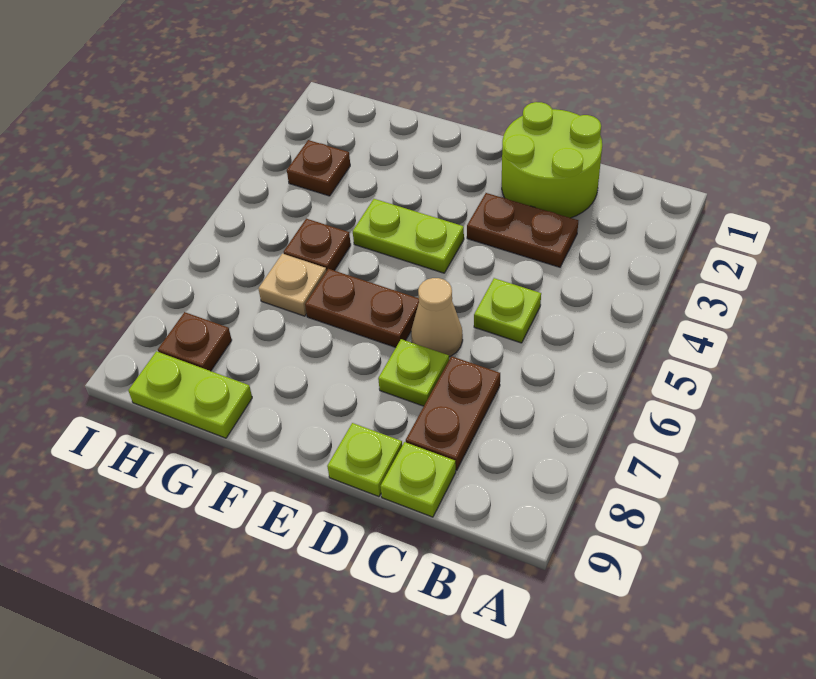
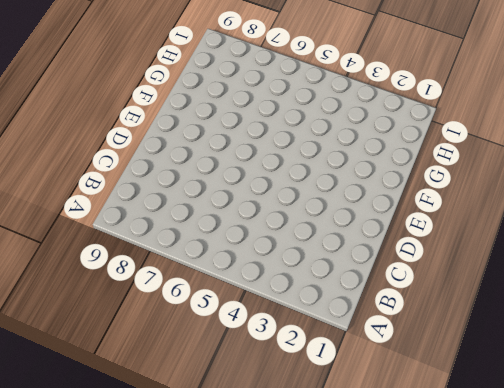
none -> lime round brick C1:D2 level 1
none -> brown plate C3:D3 level 1
none -> lime plate C5 level 1

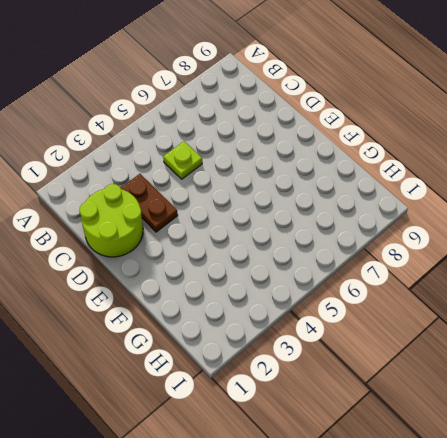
none -> brown plate C7:C8 level 1
none -> lime plate C9 level 1
none -> tan cone D6 level 1

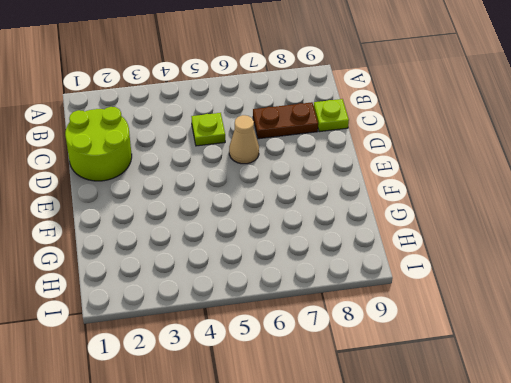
none -> brown plate C3:D3 level 1
none -> lime plate D7 level 1
none -> lime plate D9 level 1

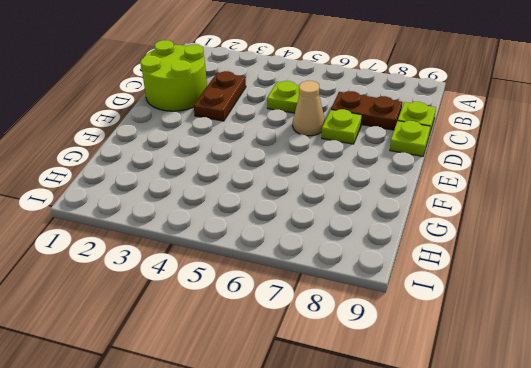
none -> lime plate E4:F4 level 1
none -> brown plate E6:F6 level 1
none -> brown plate G5 level 1

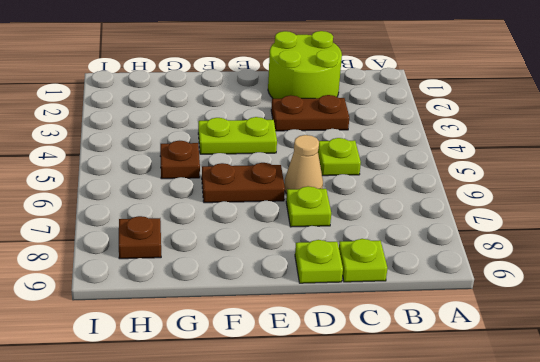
none -> brown plate C7:C8 level 1
none -> tan plate G6 level 1
none -> lime plate G9:H9 level 1

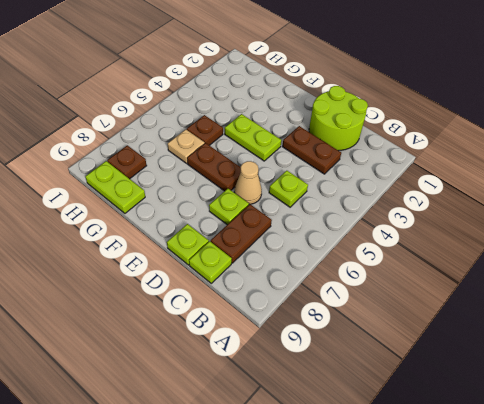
none -> brown plate H3 level 1

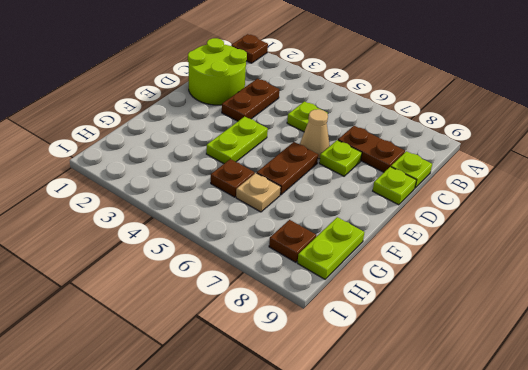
brown plate A1 level 1 -> brown plate H3 level 1

